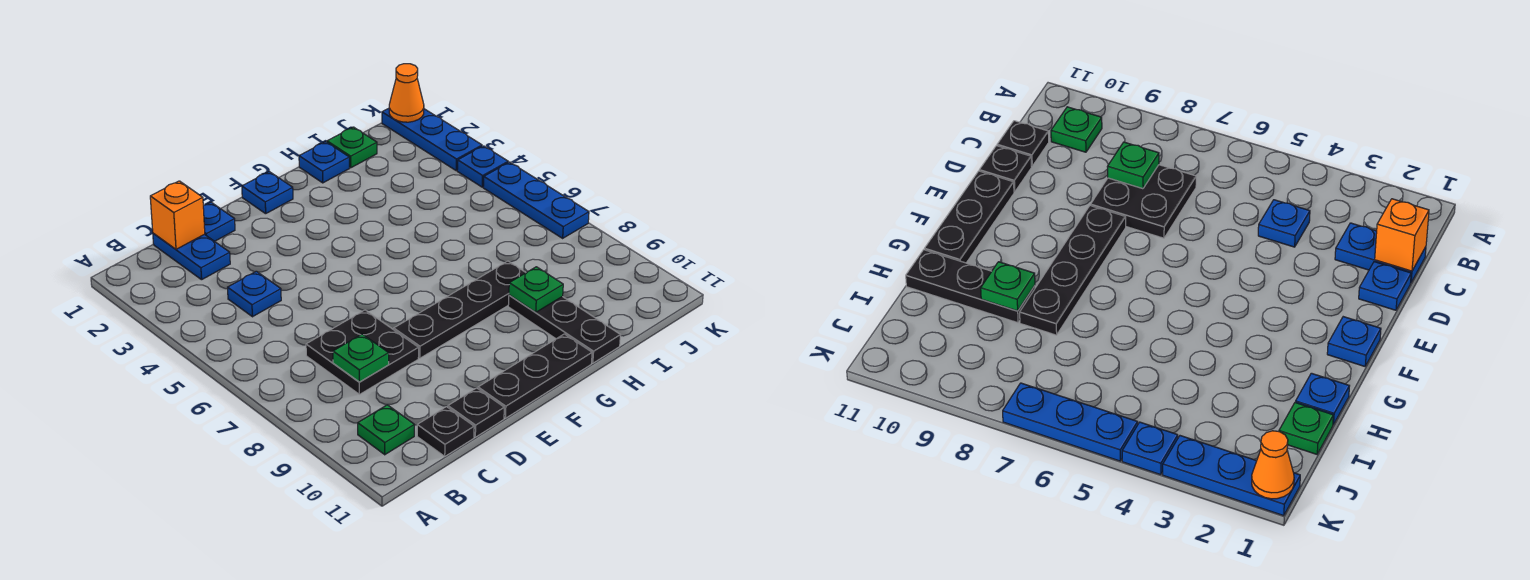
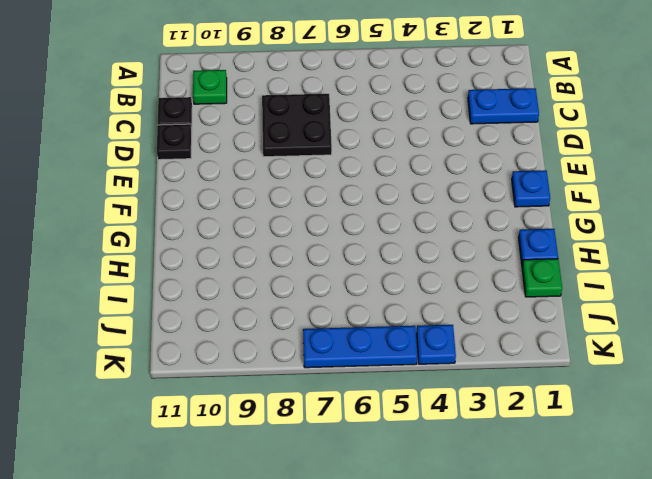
none -> blue plate C4 level 1
none -> blue plate D1 level 1
none -> black plate E8:H8 level 1

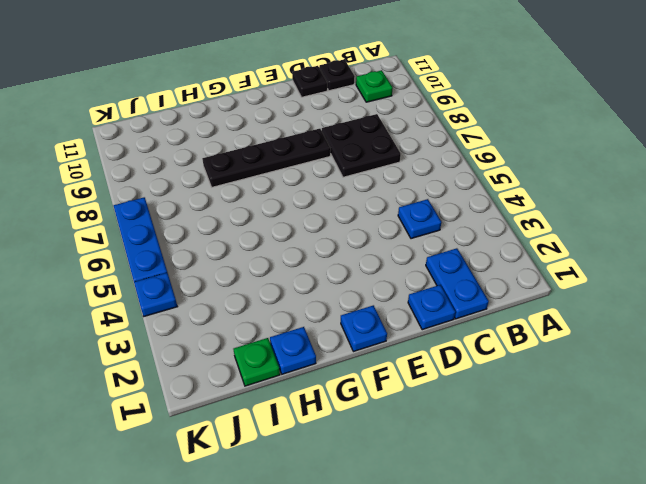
none -> black plate E11:G11 level 1
none -> black plate H9:H11 level 1
none -> blue plate K1:K3 level 1

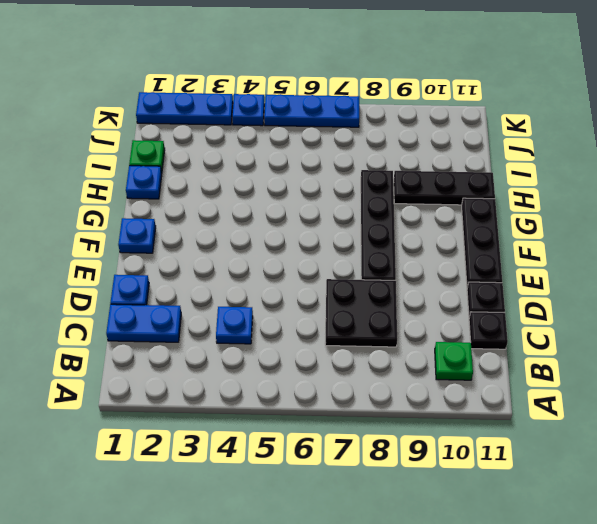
none -> orange brick C1 level 2
none -> green plate C8 level 2
none -> green plate H9 level 2

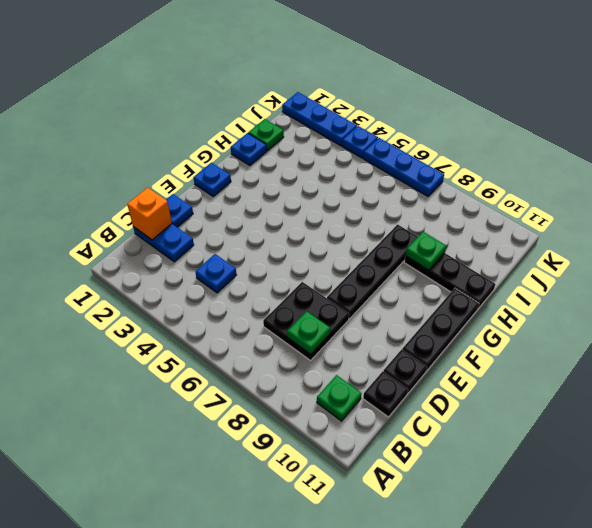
none -> orange cone K1 level 2

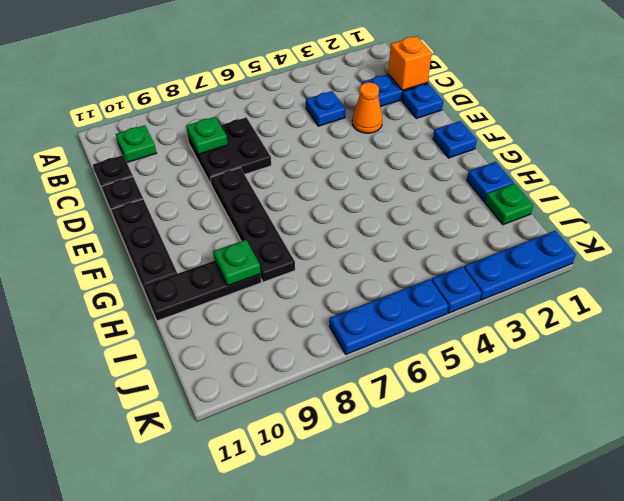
orange cone D3 level 1 -> orange cone K1 level 2

